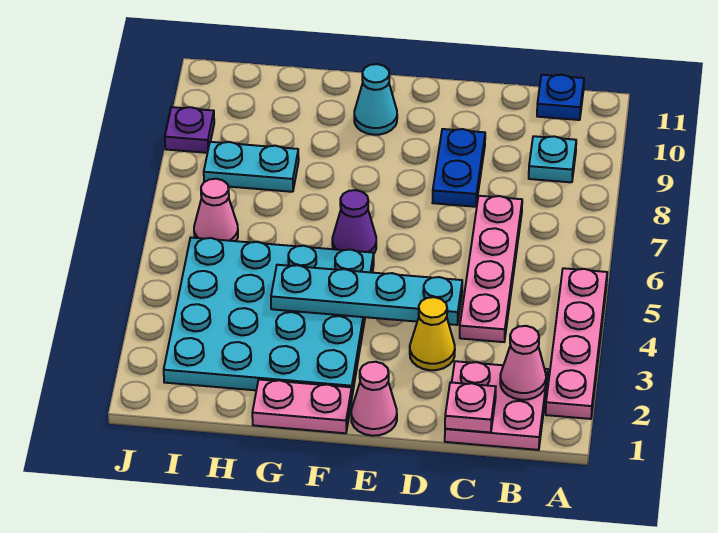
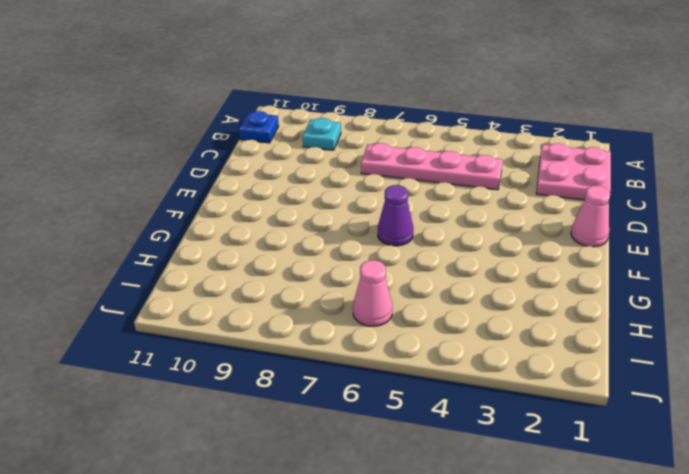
none -> pink plate A2:A5 level 1
none -> yellow cone D3 level 1
none -> blue plate D8:D9 level 1

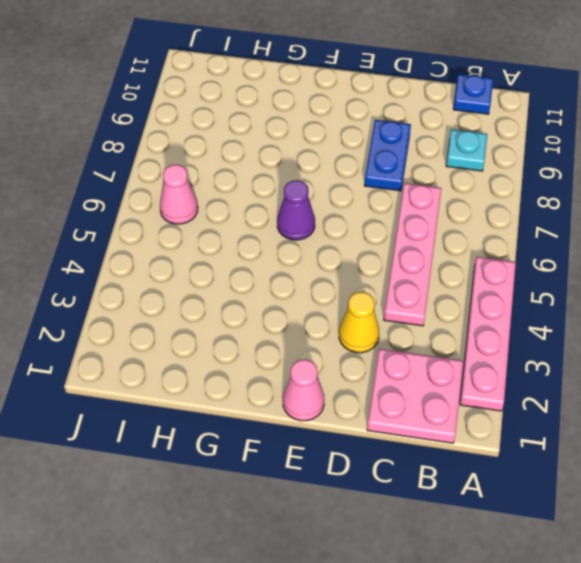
none -> pink plate F1:G1 level 1
none -> cyan plate F2:I5 level 1
none -> cyan cone F10 level 1

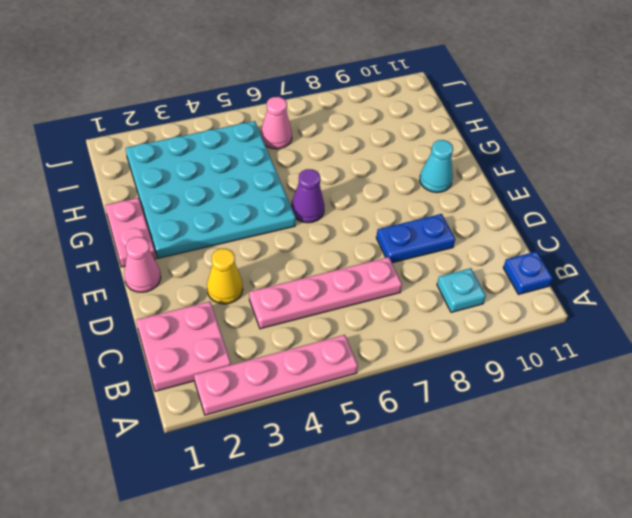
none -> cyan plate H8:I8 level 1
none -> purple plate J9 level 1
none -> pink cone B2 level 2

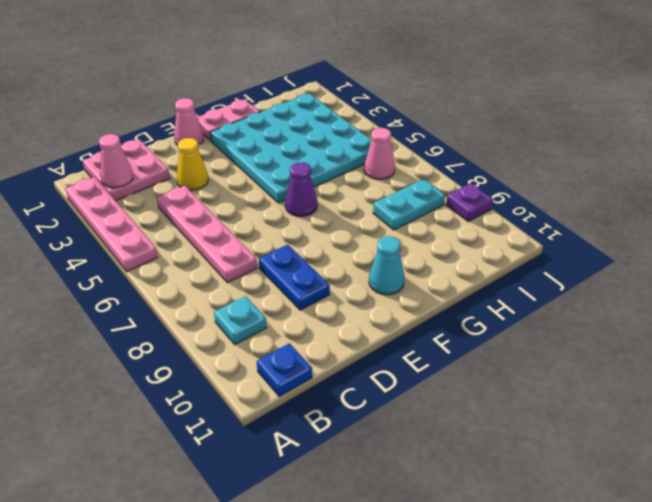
none -> pink plate C1 level 2
none -> cyan plate D4:G4 level 2

